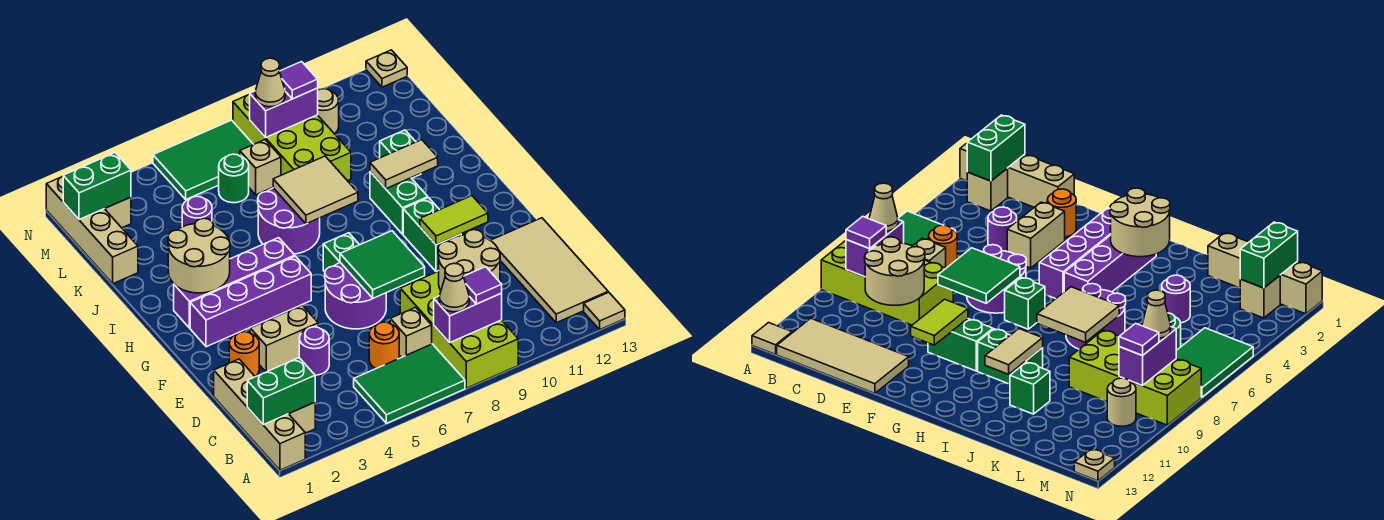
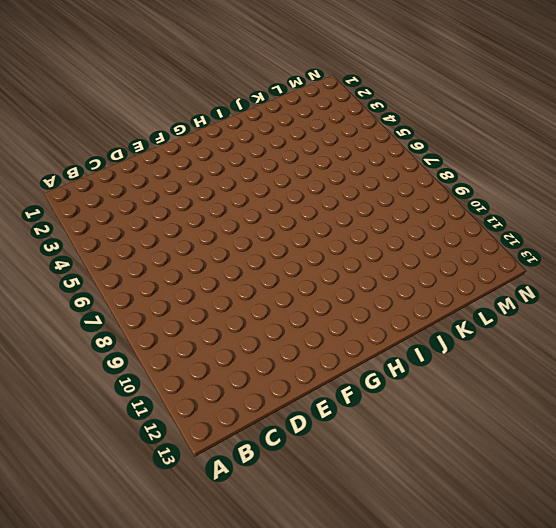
none -> tan brick A1:D1 level 1
none -> green tile A5:B7 level 1
none -> lime brick A8:D9 level 1
none -> tan tile A13 level 1

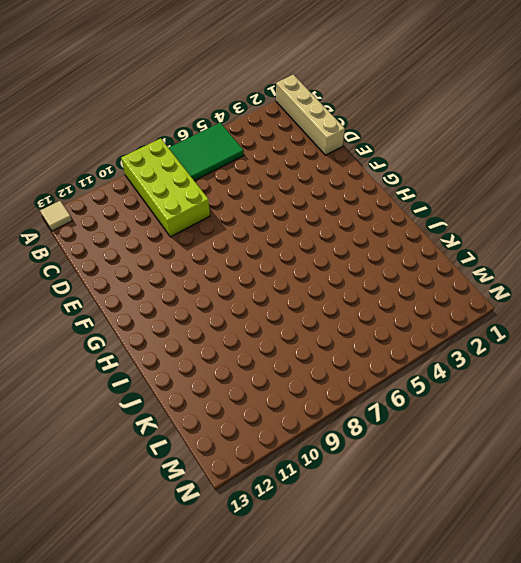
none -> tan brick B2 level 1
none -> tan tile B12:E13 level 1
none -> orange round brick C6 level 1
none -> tan brick C7 level 1

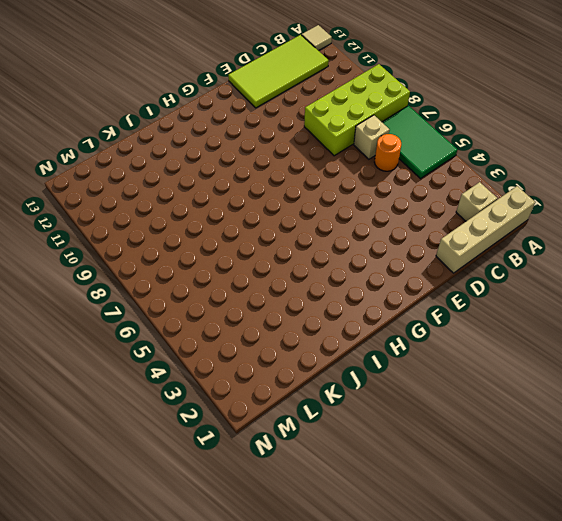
lime tile B12:E13 level 1 -> tan tile B12:E13 level 1
none -> purple round brick D4 level 1
none -> orange round brick E2 level 1
none -> tan brick E3:E4 level 1
none -> purple round brick E6:F7 level 1

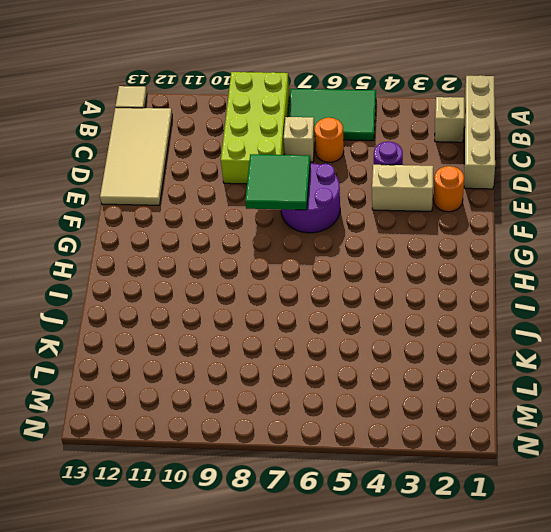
none -> green brick F10:G10 level 1
none -> purple brick G2:G5 level 1
none -> green brick G7 level 1
none -> purple brick H2:H5 level 1

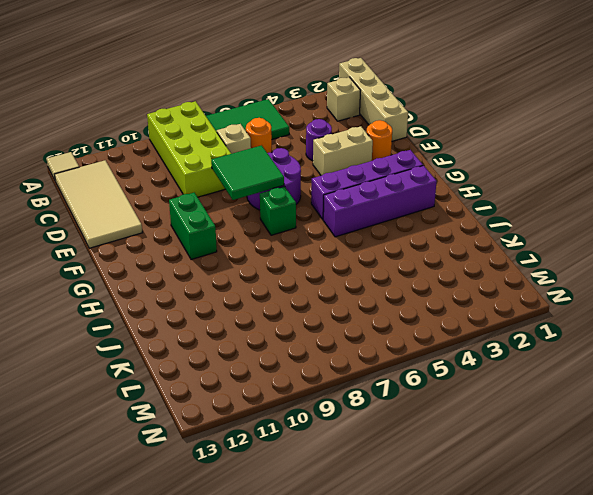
none -> green brick H10:I10 level 1
none -> purple round brick I6:J7 level 1
none -> green brick J11 level 1
none -> tan brick K1:N1 level 1

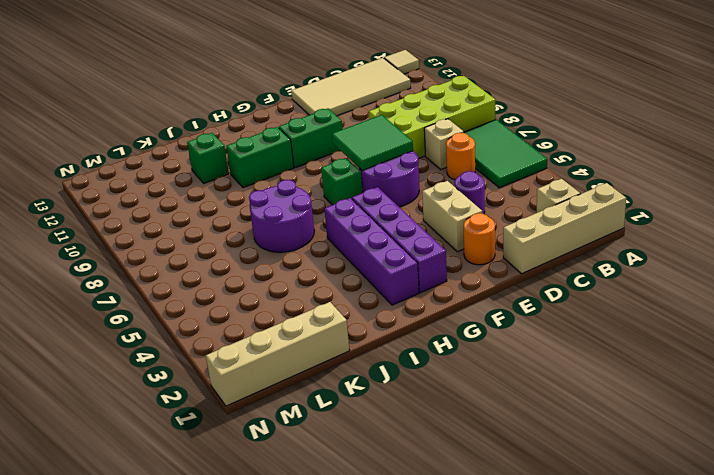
none -> purple round brick K4 level 1
none -> lime brick K8:N9 level 1
none -> green round brick L6 level 1
none -> tan brick L7 level 1

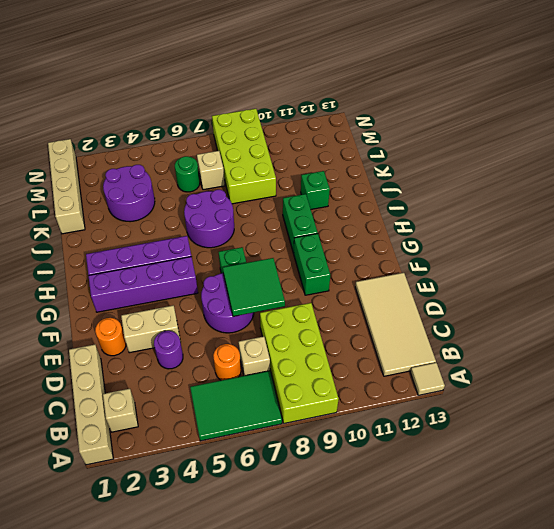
purple round brick K3:L4 level 1 -> purple round brick K4 level 1
none -> tan brick M2 level 1
none -> green tile M5:N7 level 1
none -> tan round brick M10 level 1
none -> tan plate N13 level 1

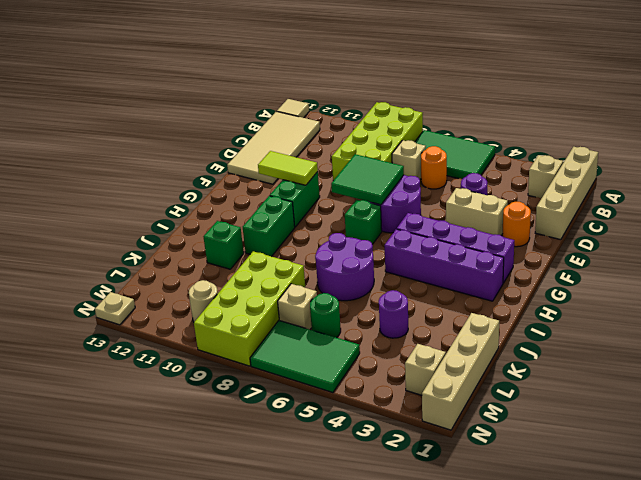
none -> green brick B1:B2 level 2
none -> purple brick B8:B9 level 2
none -> tan round brick C9:D10 level 2
none -> tan round brick H2:I3 level 2

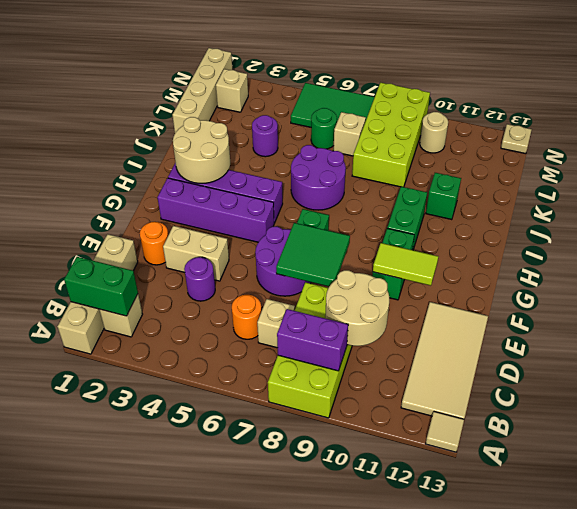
none -> green tile A5:B7 level 1
none -> tan tile I7:J8 level 2
none -> tan tile I10:I11 level 2
none -> green brick M1:M2 level 2

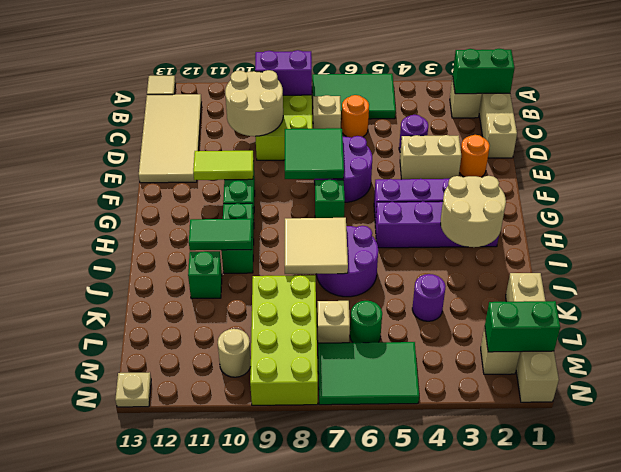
green tile I10:I11 level 2 -> tan tile I10:I11 level 2
none -> purple brick M8:M9 level 2
none -> tan cone B8 level 3
none -> purple tile B9 level 3
none -> tan cone M8 level 3

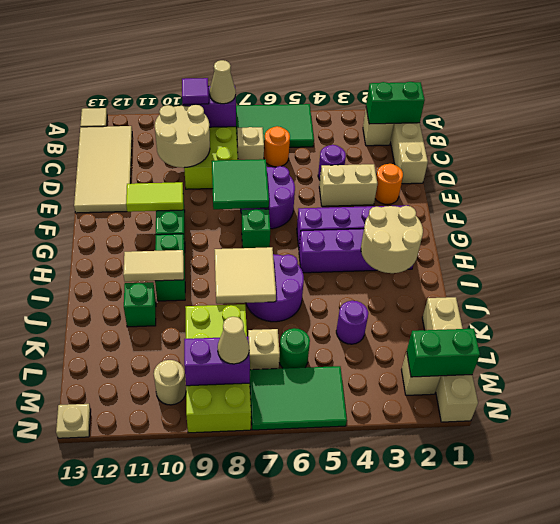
none -> purple tile M9 level 3

